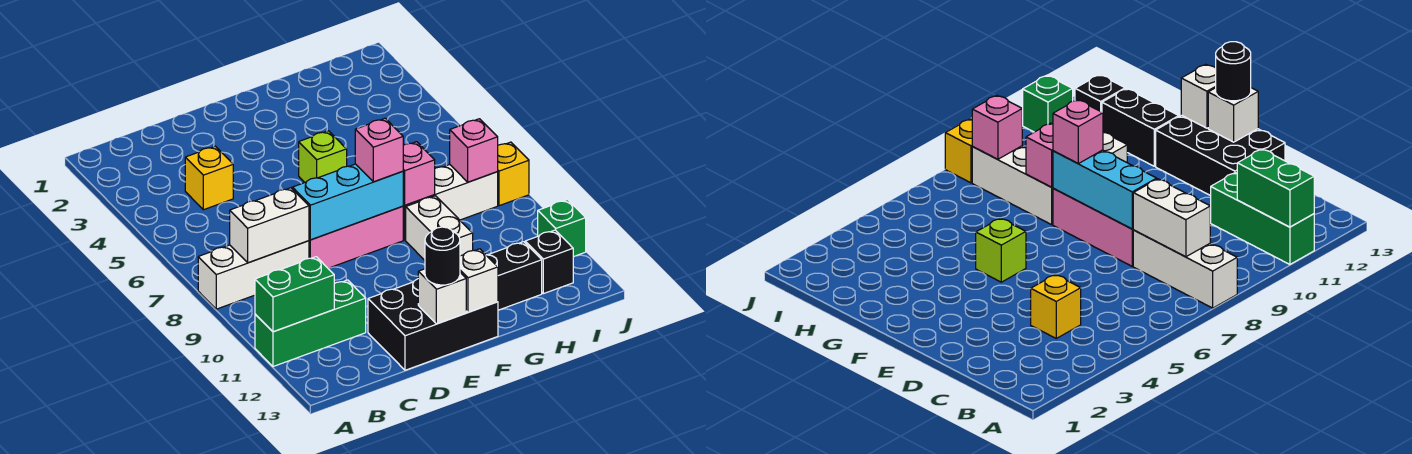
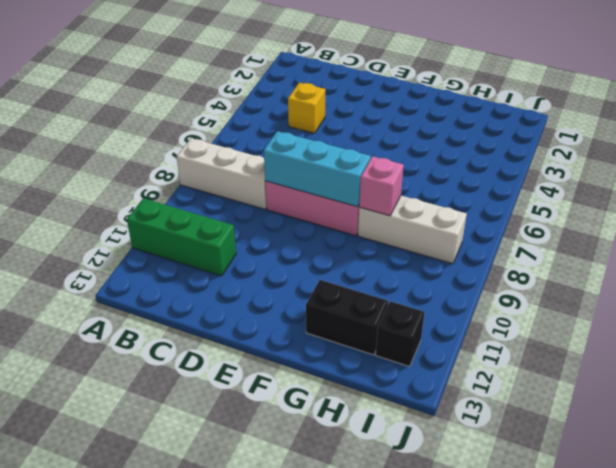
none -> black brick D12:F13 level 1
none -> lime brick F5 level 1
none -> white brick G9:G10 level 1

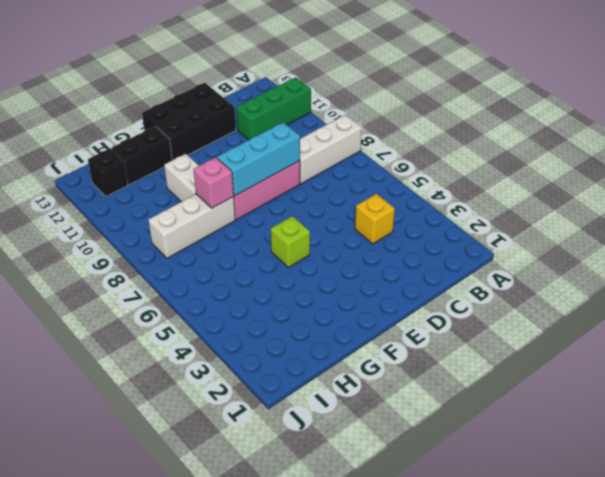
none -> yellow brick J8 level 1
none -> green brick J11 level 1
none -> green brick A11:B11 level 2

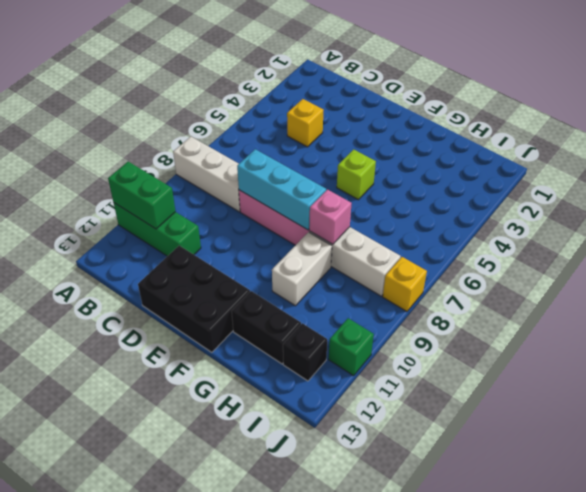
none -> white brick B8:C8 level 2
none -> white brick E13 level 2
none -> white brick F13 level 2

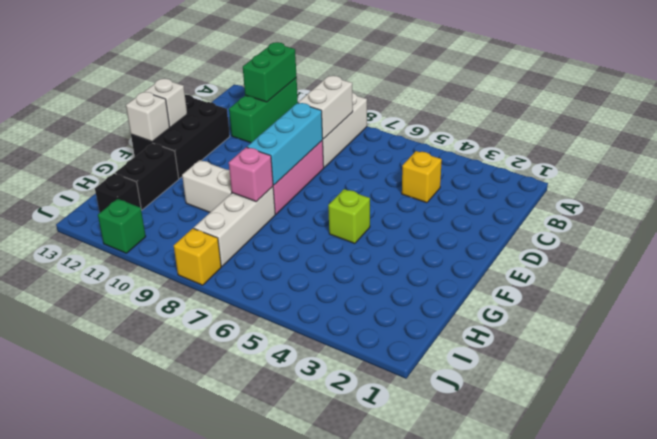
none -> pink brick I8 level 2
none -> black round brick E13 level 3
none -> pink brick F8 level 3

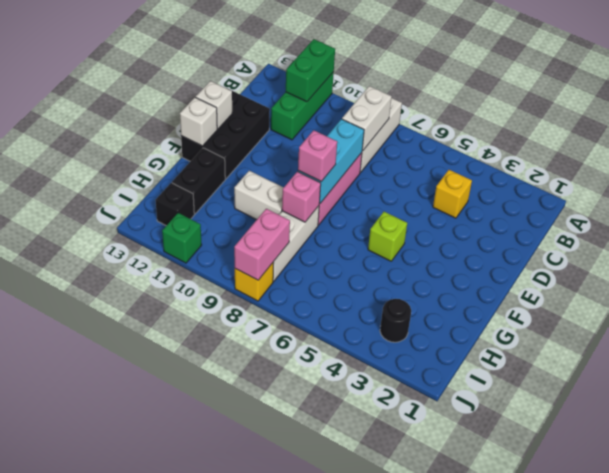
black round brick I3 level 1 -> black round brick E13 level 3
pink brick I8:J8 level 2 -> pink brick I8 level 2

